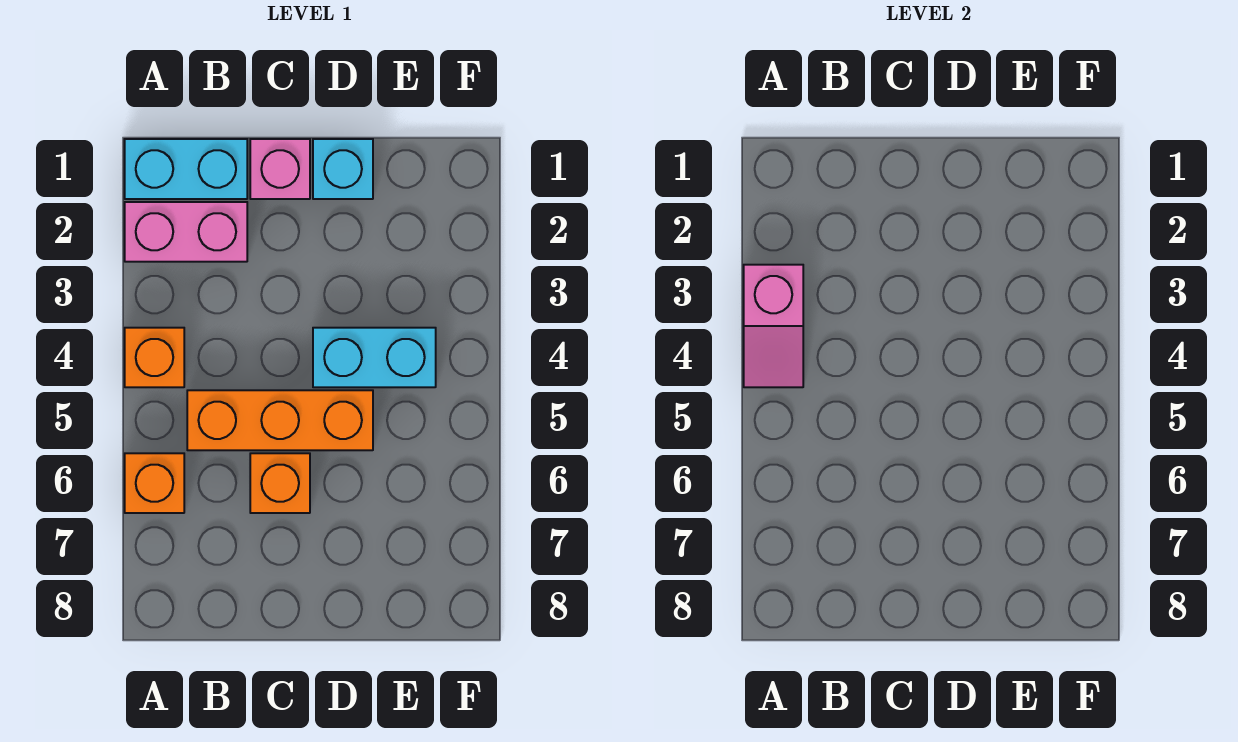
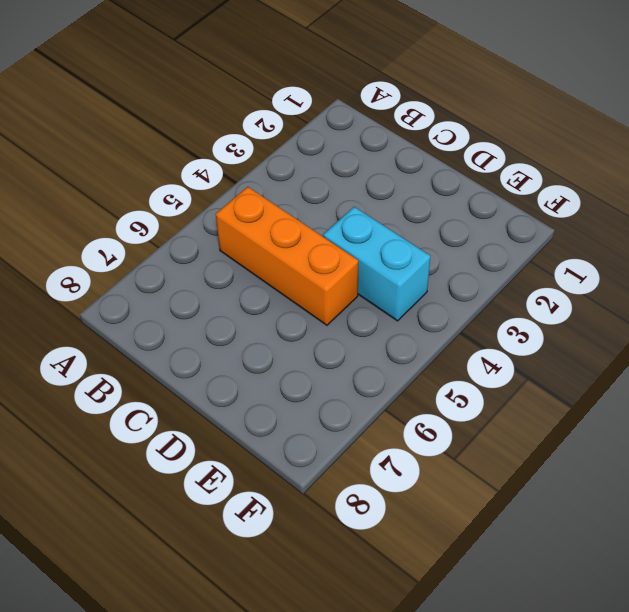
none -> cyan brick A1:B1 level 1
none -> pink brick A2:B2 level 1

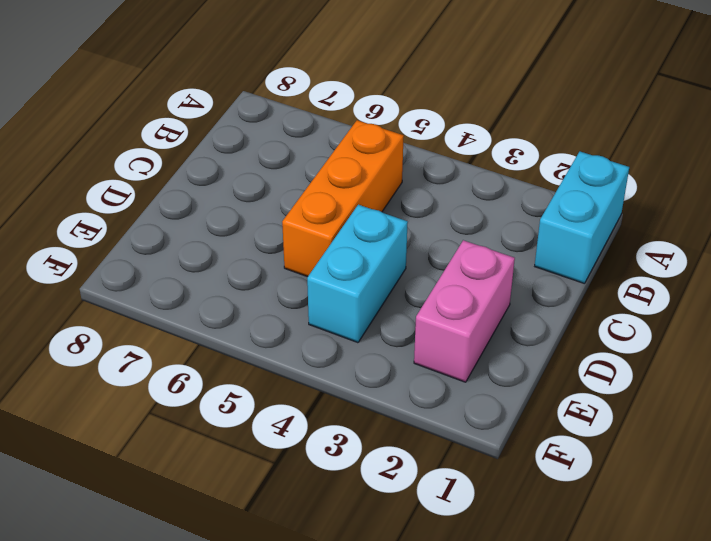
pink brick D2:E2 level 1 -> pink brick A2:B2 level 1
none -> orange brick A4 level 1
none -> orange brick A6 level 1

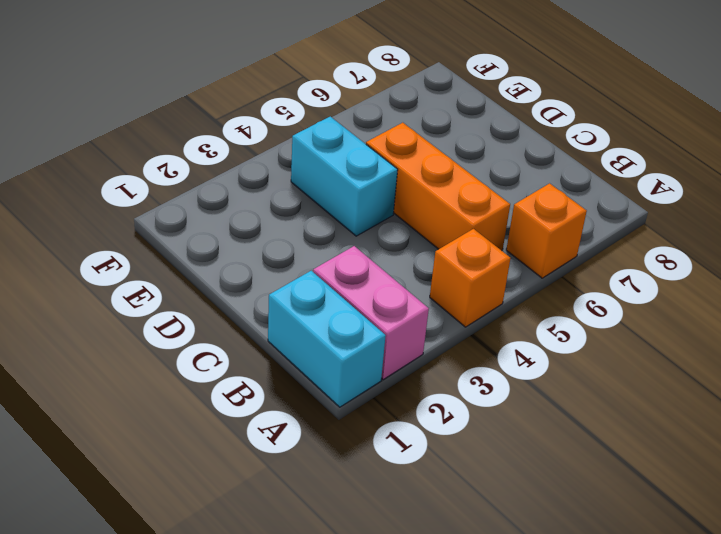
none -> pink brick C1 level 1
none -> orange brick C6 level 1

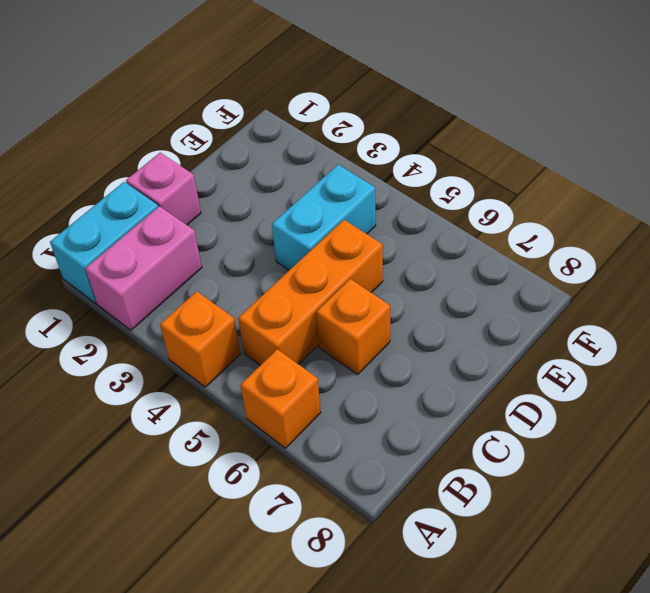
none -> cyan brick D1 level 1
none -> pink slope A3:A4 level 2 top 3

